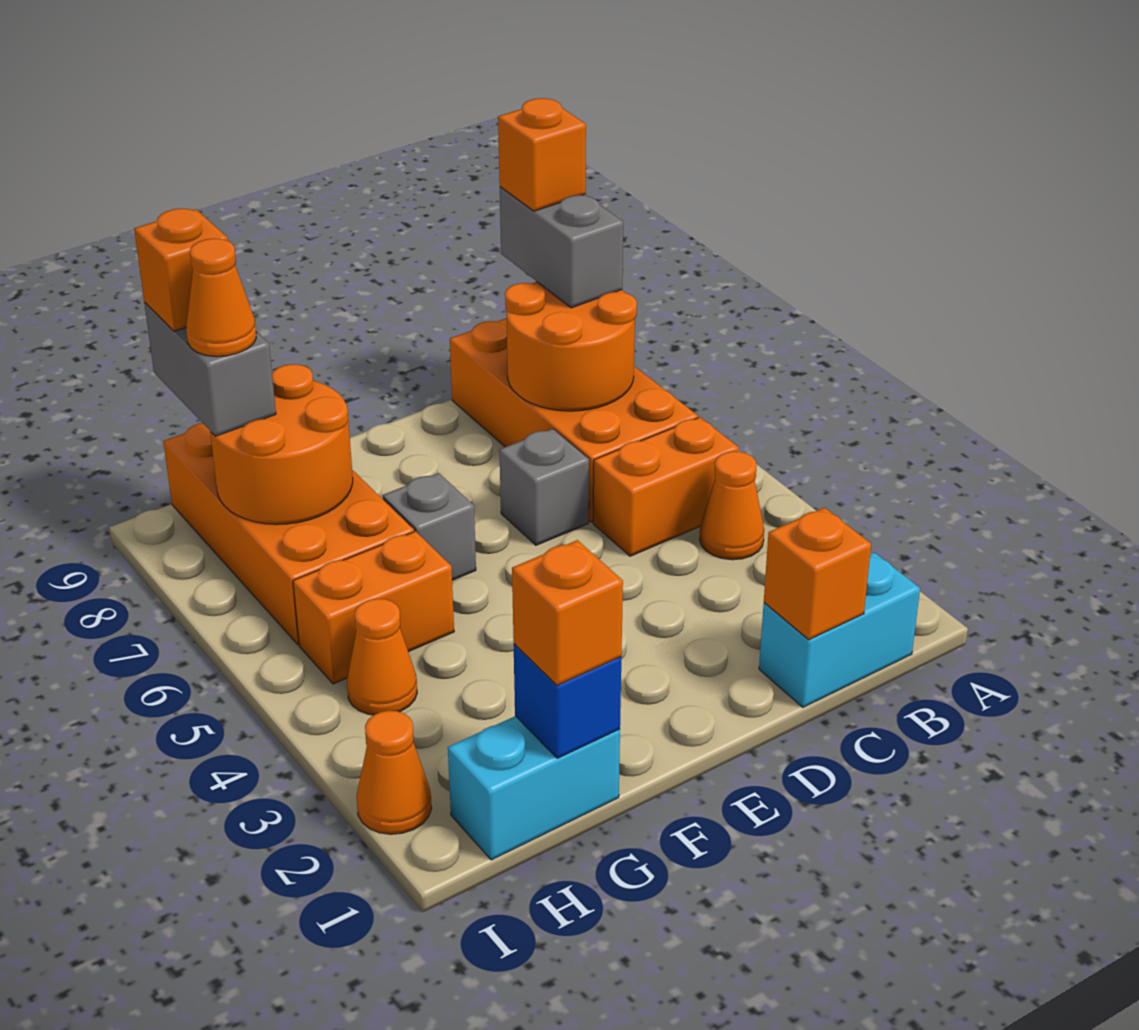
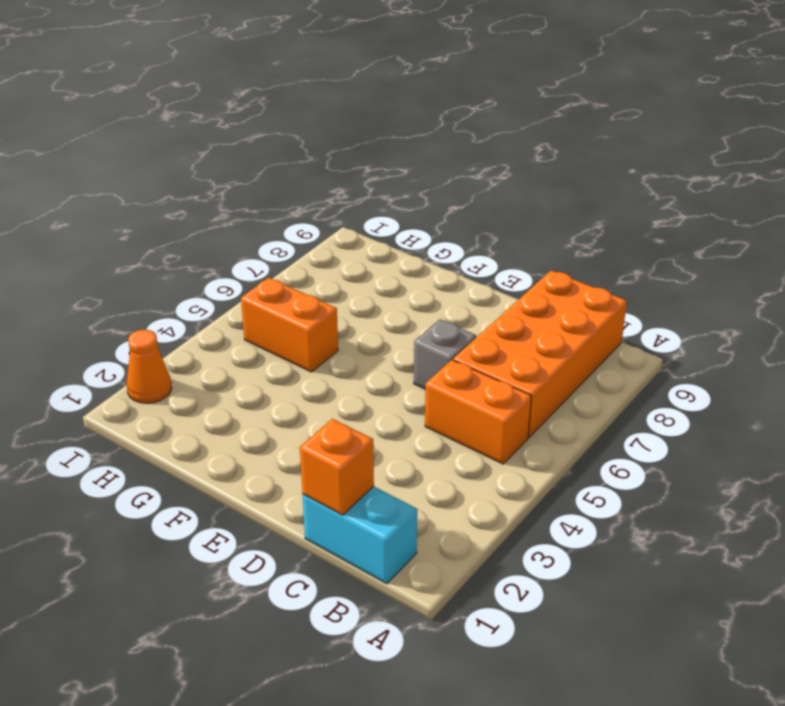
none -> orange cone B4 level 1
none -> grey brick F6 level 1
none -> cyan brick G1:H1 level 1

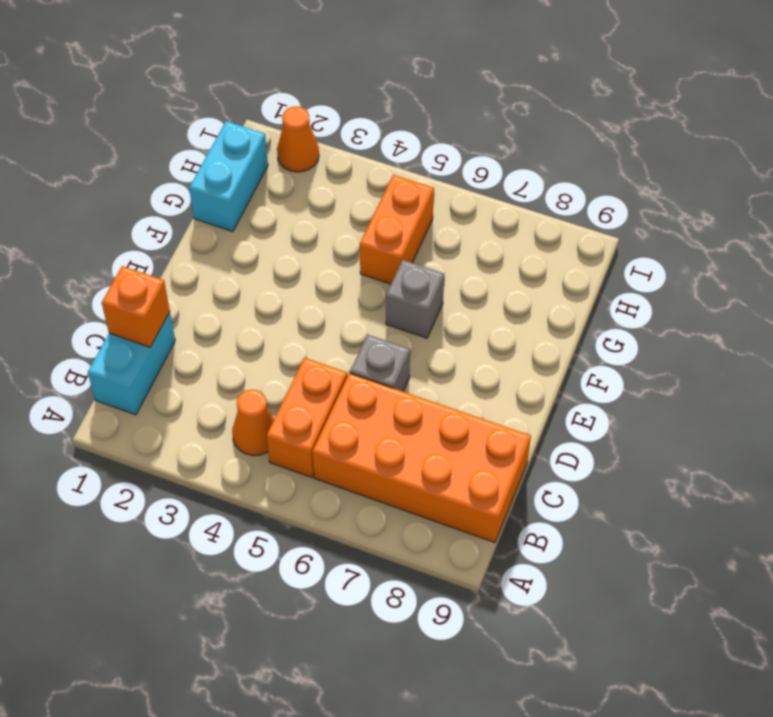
none -> orange brick G6:H9 level 1
none -> orange cone H4 level 1
none -> orange round brick B7:C8 level 2

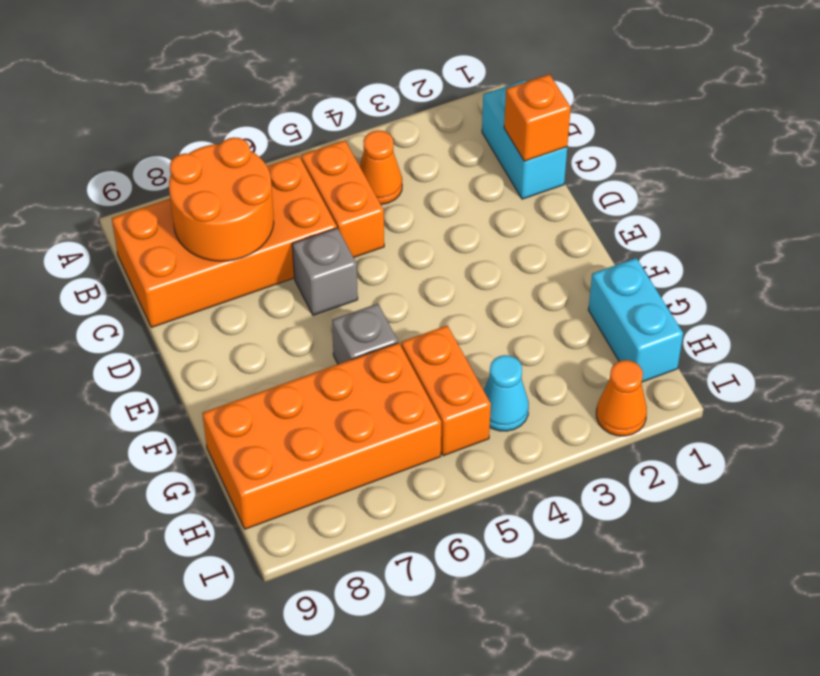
cyan cone H4 level 1 -> orange cone H4 level 1
none -> blue brick G1 level 2
none -> orange round brick G7:H8 level 2
none -> grey brick B8:B9 level 3

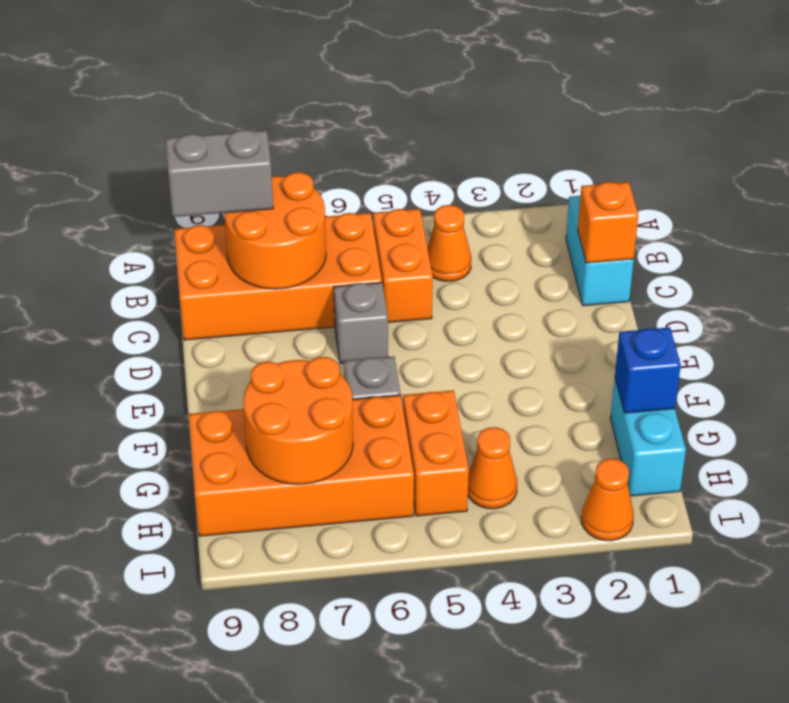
none -> orange brick G1 level 3
none -> grey brick H8:H9 level 3
none -> orange brick B9 level 4

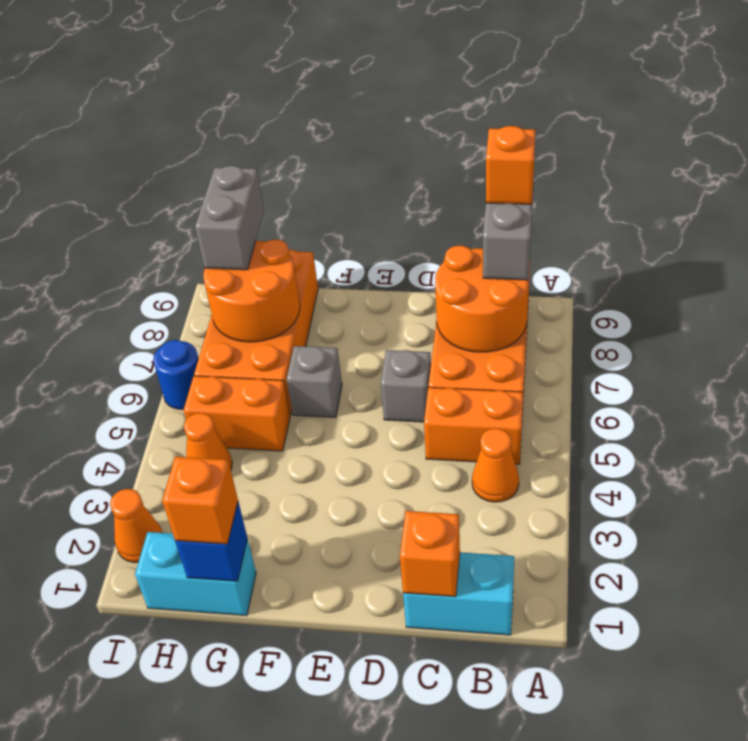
blue round brick I6 level 1 -> none
none -> orange cone H8 level 4
none -> orange brick H9 level 4

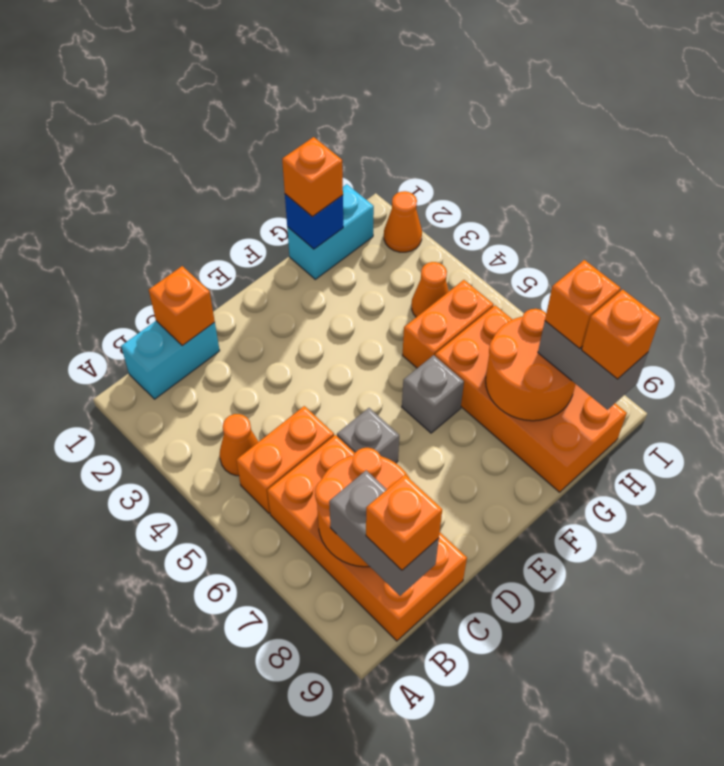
orange brick H8 level 4 -> orange cone H8 level 4

